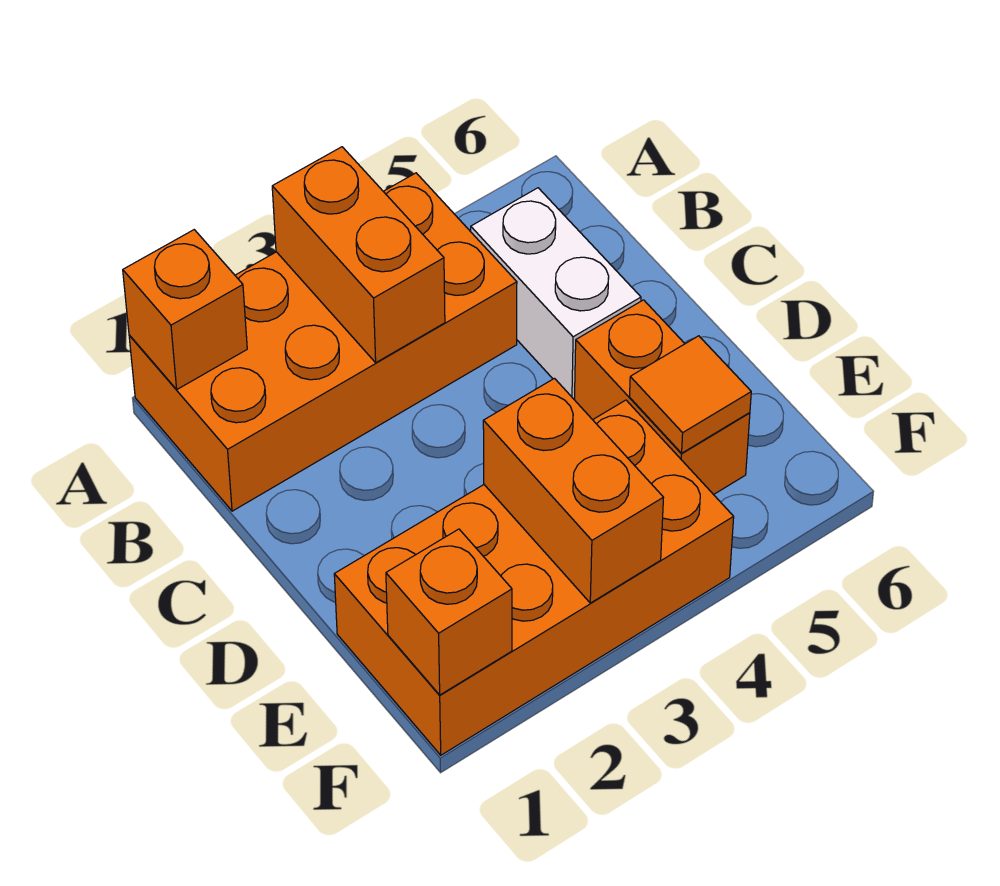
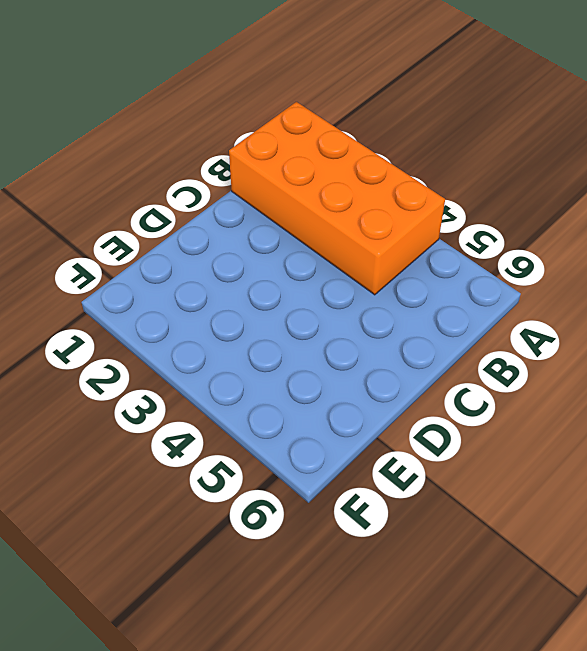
none -> white brick B5:C5 level 1
none -> orange brick D5:E5 level 1

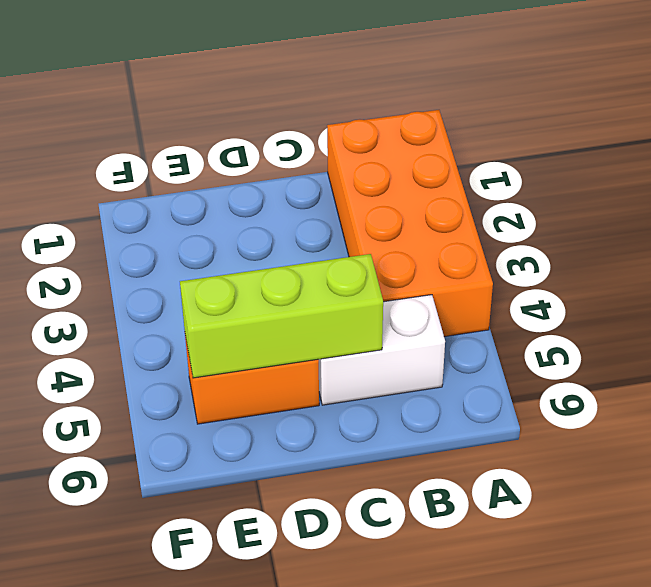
lime brick C5:E5 level 2 -> orange tile E5 level 2
none -> orange brick E1:F4 level 1
none -> orange brick A1 level 2

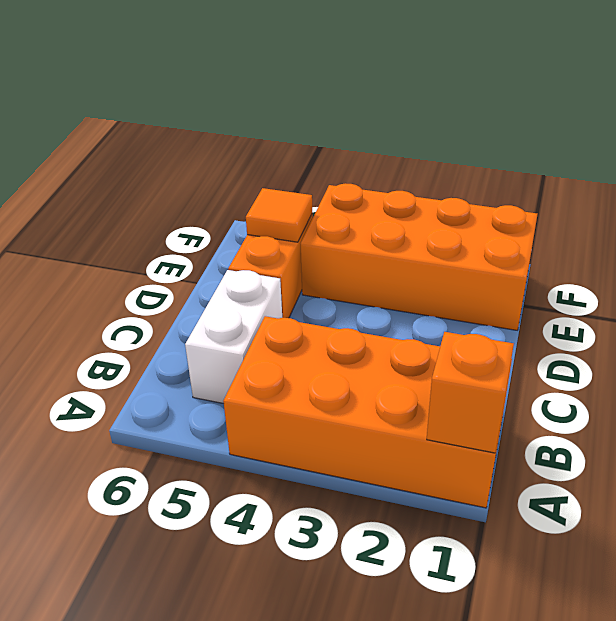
none -> orange brick A3:B3 level 2
none -> orange brick E3:F3 level 2

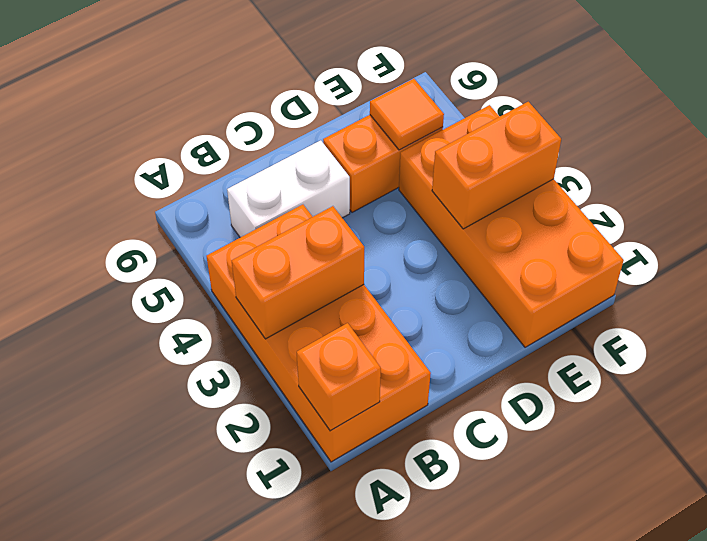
none -> orange brick F1 level 2

